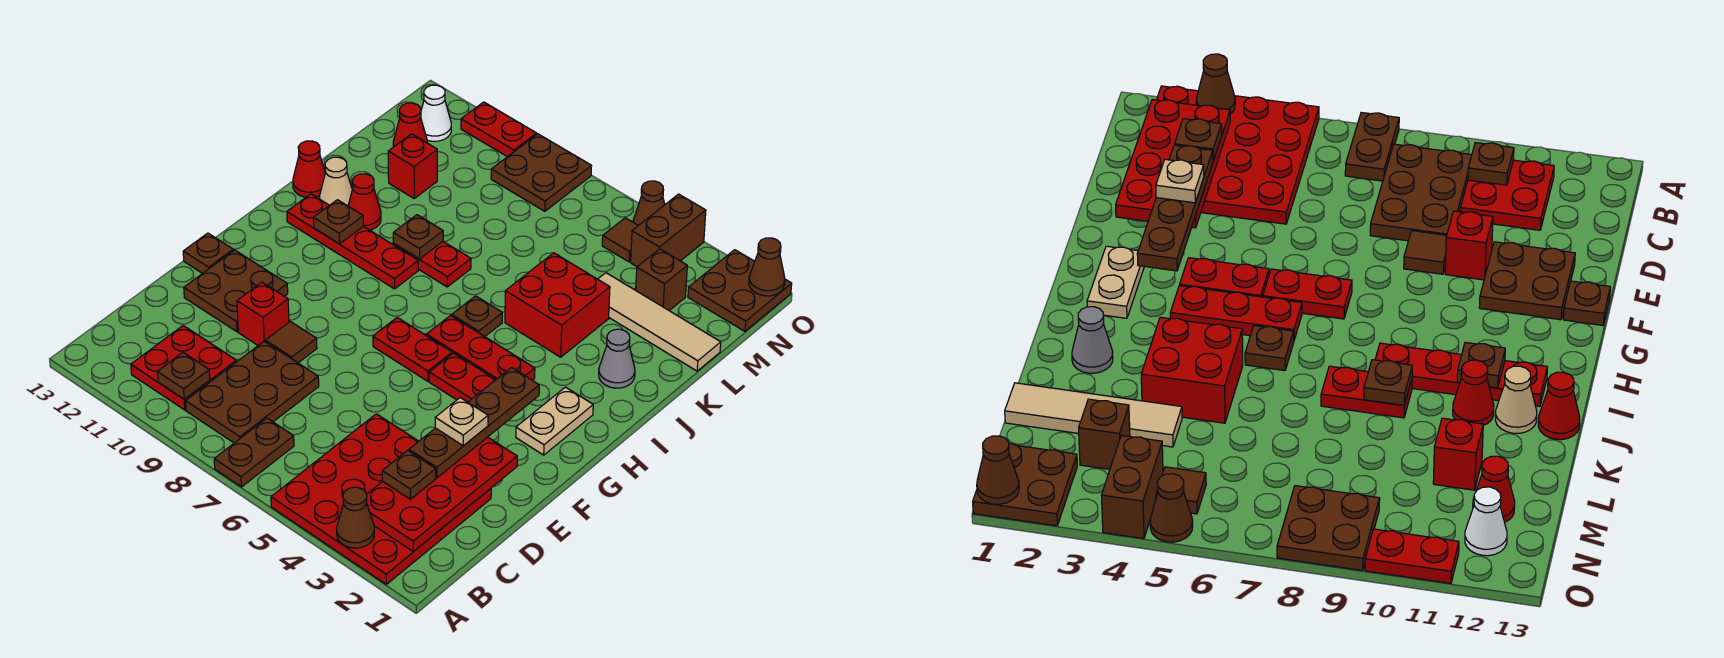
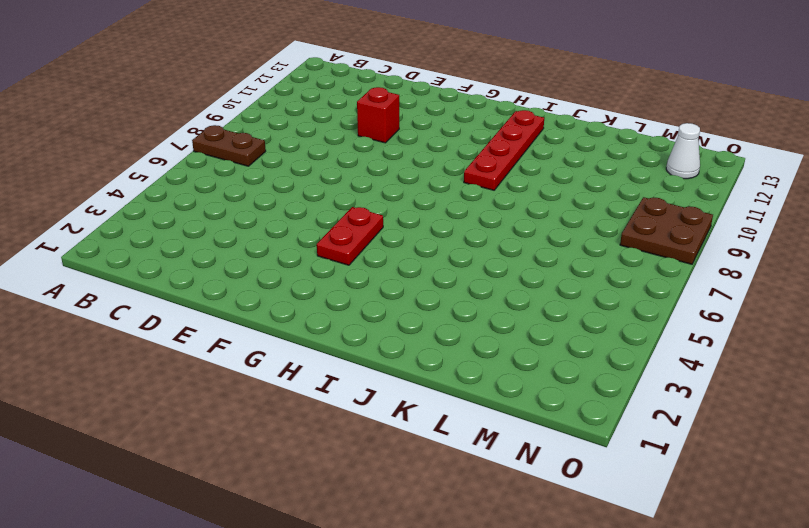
none -> red plate A2:D5 level 1
none -> brown plate B8:D9 level 1
none -> red plate B10:C11 level 1
none -> brown tile E9 level 1

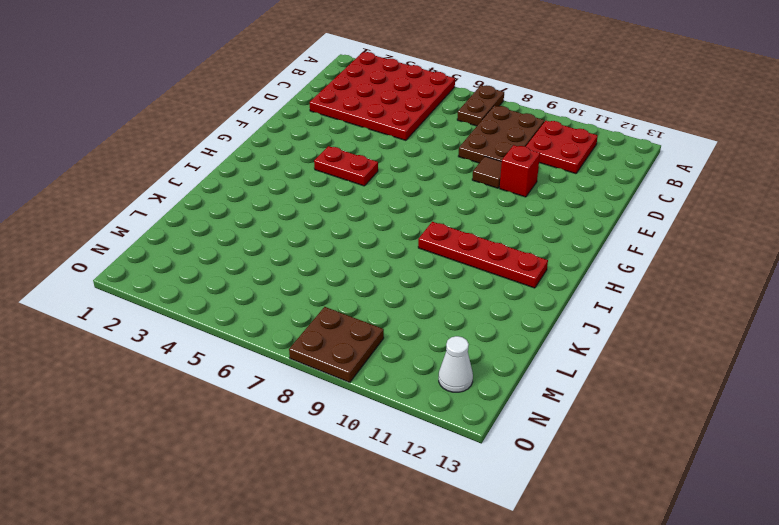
none -> brown plate E11:F12 level 1
none -> brown plate F13 level 1
none -> tan plate G2:H2 level 1
none -> red plate G6:G7 level 1

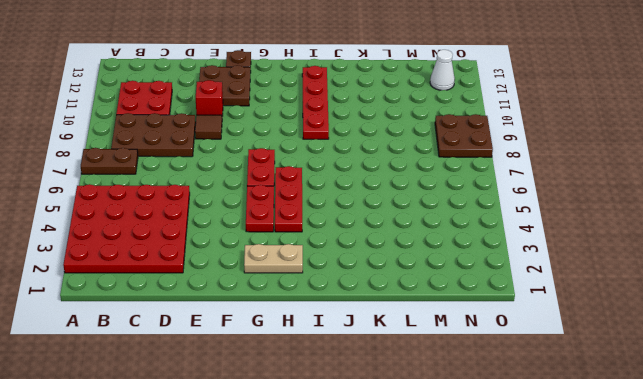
none -> brown plate I6 level 1
none -> grey cone J2 level 1
none -> red brick J4:K5 level 1
none -> red plate J8:J9 level 1

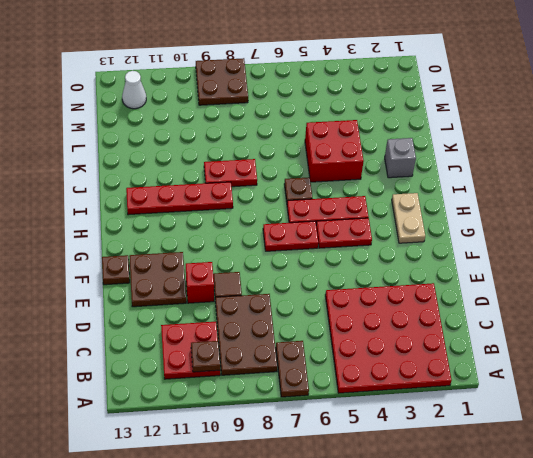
grey brick J2 level 1 -> grey cone J2 level 1
none -> red cone J11 level 1
none -> tan cone J12 level 1
none -> red cone J13 level 1
none -> tan tile L1:L4 level 1

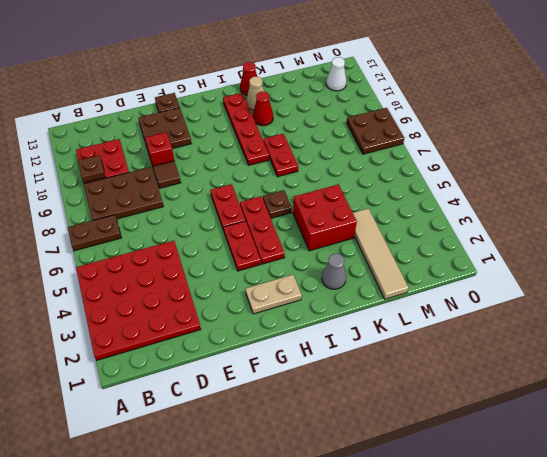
none -> red brick L11 level 1
none -> brown brick M3 level 1
none -> red cone M12 level 1
none -> brown plate N1:O2 level 1

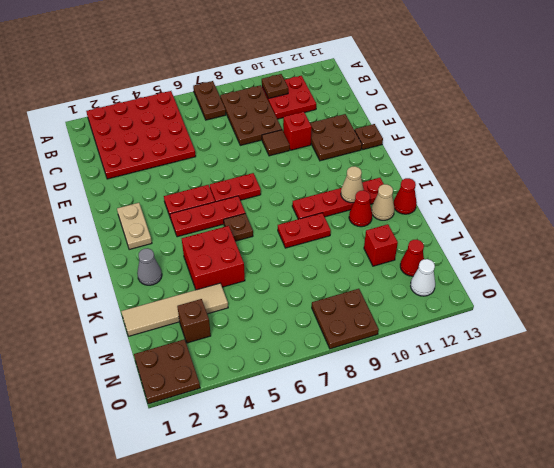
tan cone I11 level 2 -> brown plate I11 level 2
none -> brown brick N4:O4 level 1
none -> brown tile N5 level 1
none -> brown cone O5 level 1
none -> red plate O10:O11 level 1

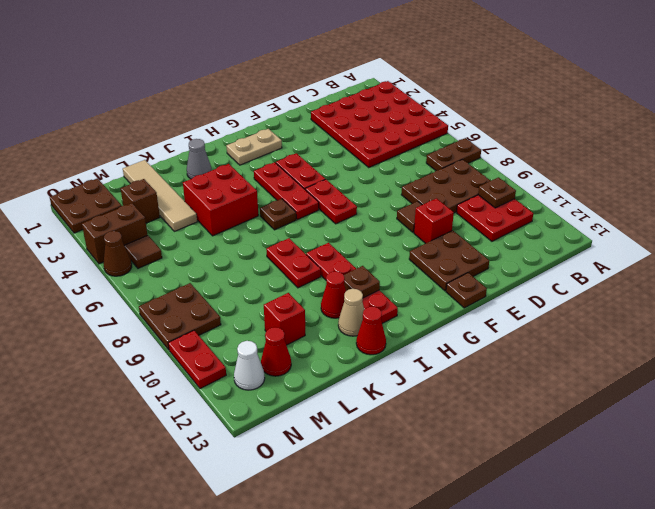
none -> brown cone A3 level 2
none -> red plate B2:E3 level 2
none -> brown plate J9 level 2
none -> brown cone O1 level 2

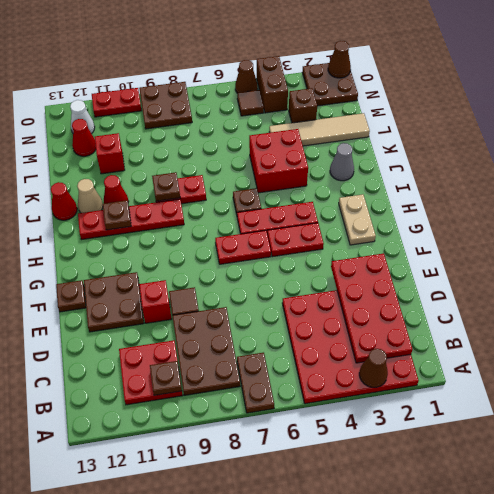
none -> brown plate C3 level 3
none -> brown plate D3:G3 level 3
none -> tan plate E3 level 4

